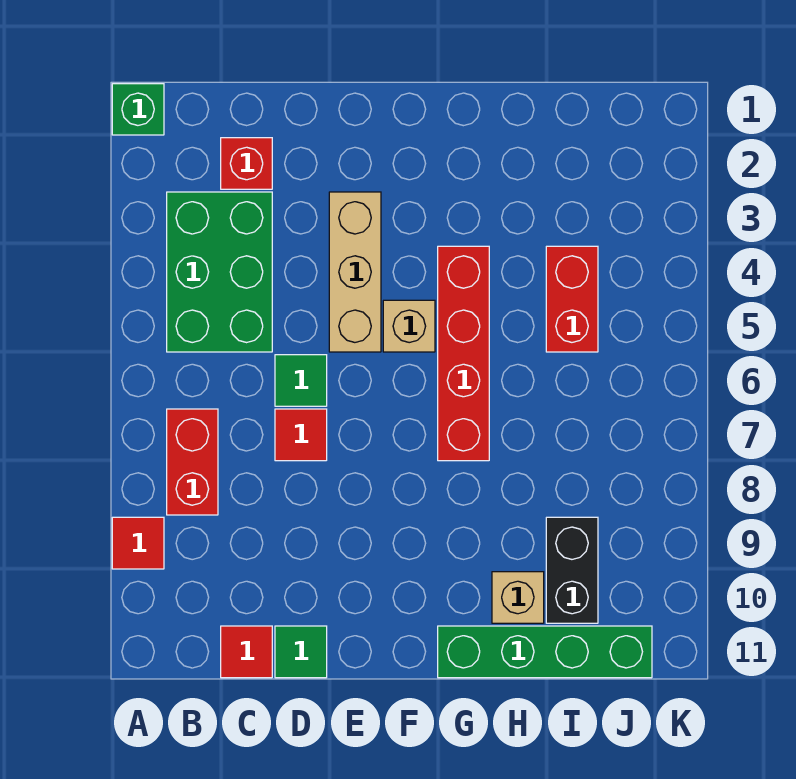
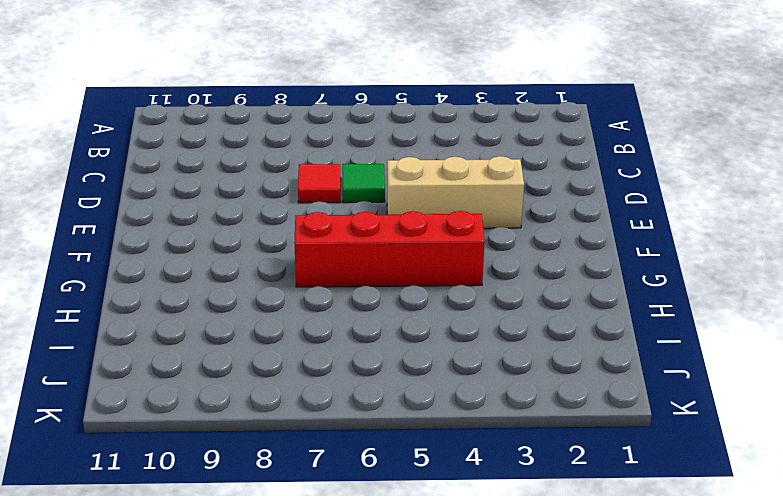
none -> green brick A1 level 1
none -> red tile A9 level 1
none -> green brick B3:C5 level 1

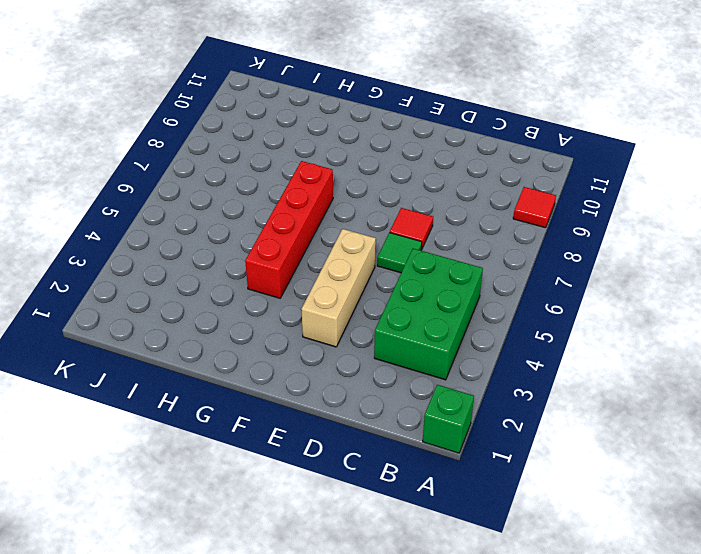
none -> red brick B7:B8 level 1
none -> red brick C2 level 1
none -> red tile C11 level 1

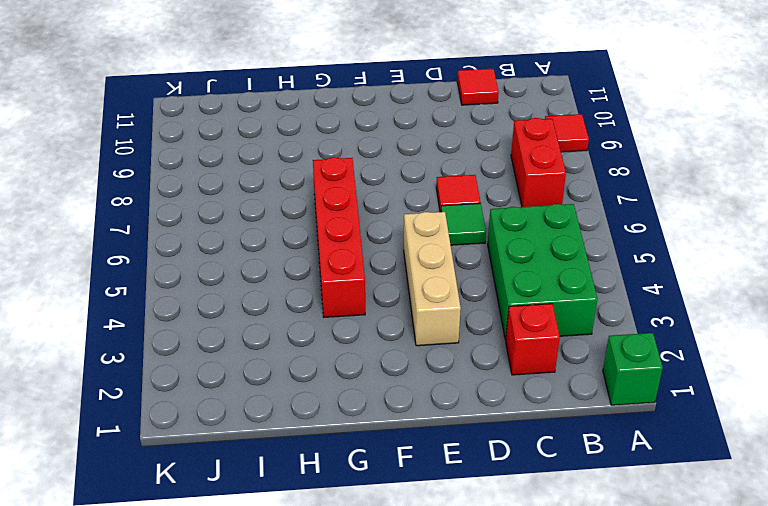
none -> green tile D11 level 1
none -> tan brick F5 level 1
none -> green brick G11:J11 level 1

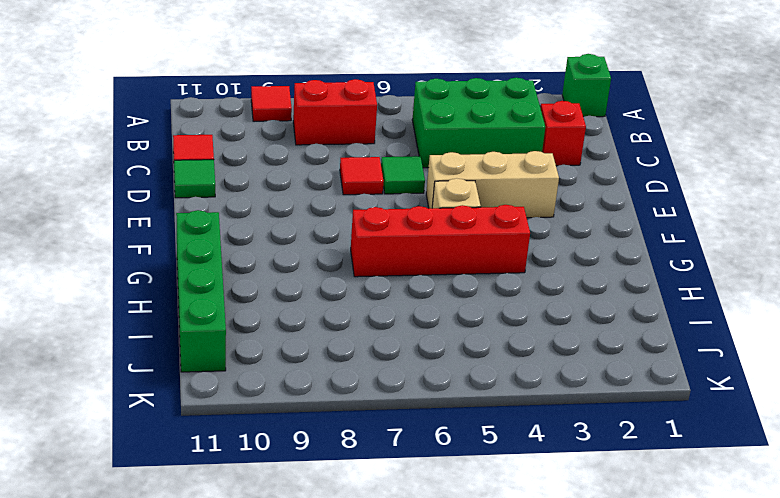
none -> tan brick H10 level 1
none -> red brick I4:I5 level 1
none -> black brick I9:I10 level 1

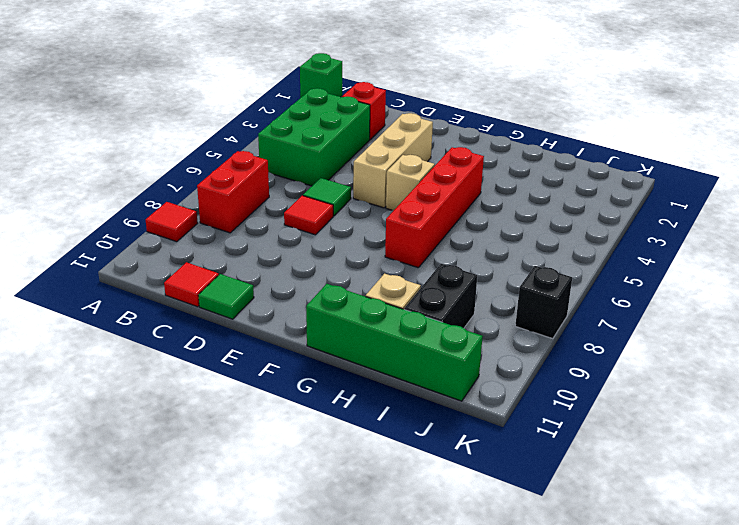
black brick K8 level 1 -> none
none -> red brick I4:I5 level 1

